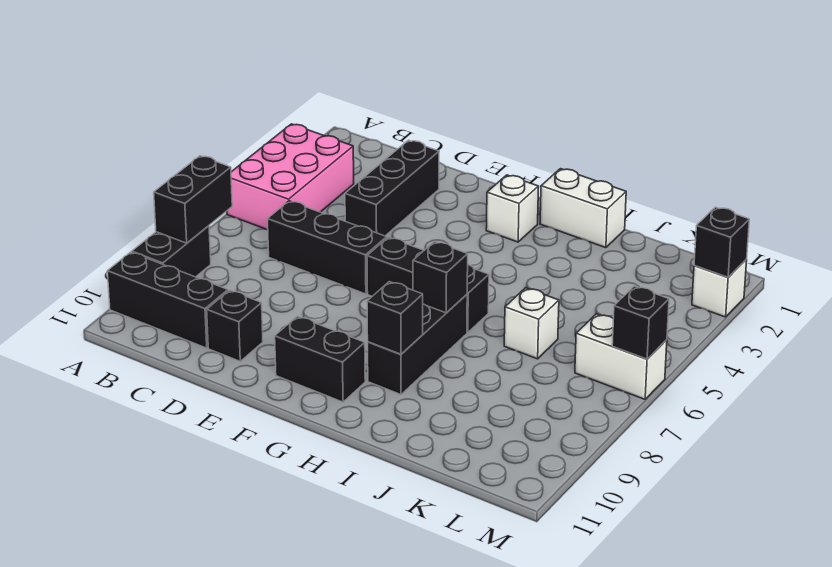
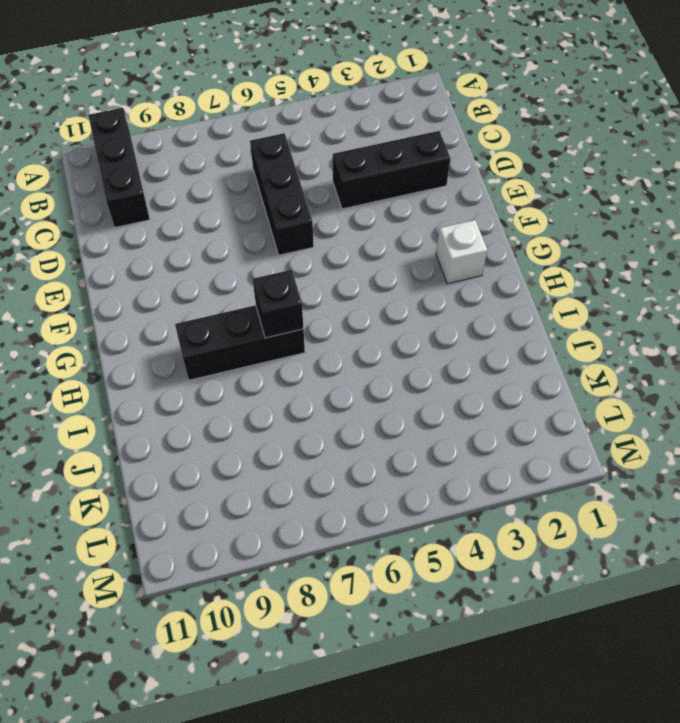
none -> pink brick A3:B5 level 1
none -> black brick A8:A9 level 1
none -> black brick D10 level 1

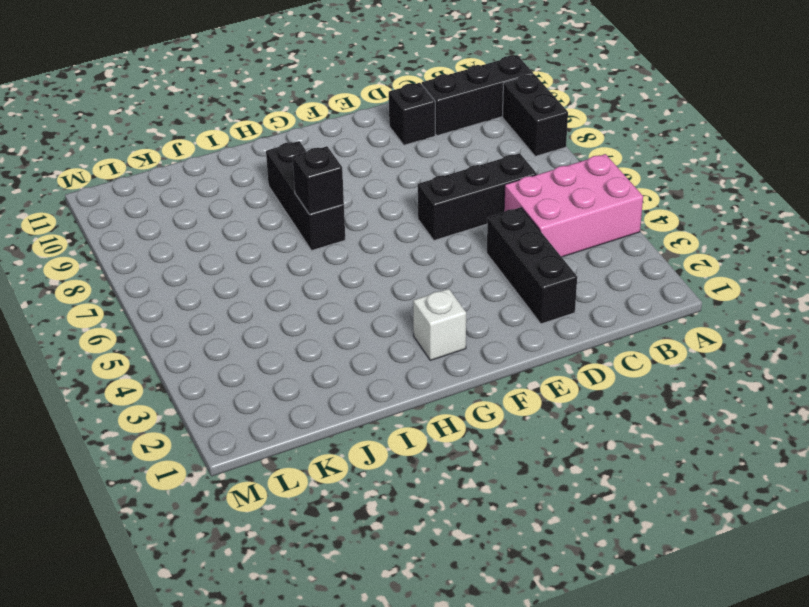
pink brick A4:C5 level 1 -> pink brick A3:B5 level 1
none -> black brick F6:H6 level 1
none -> black brick F10:G10 level 1
none -> white brick H1:I1 level 1

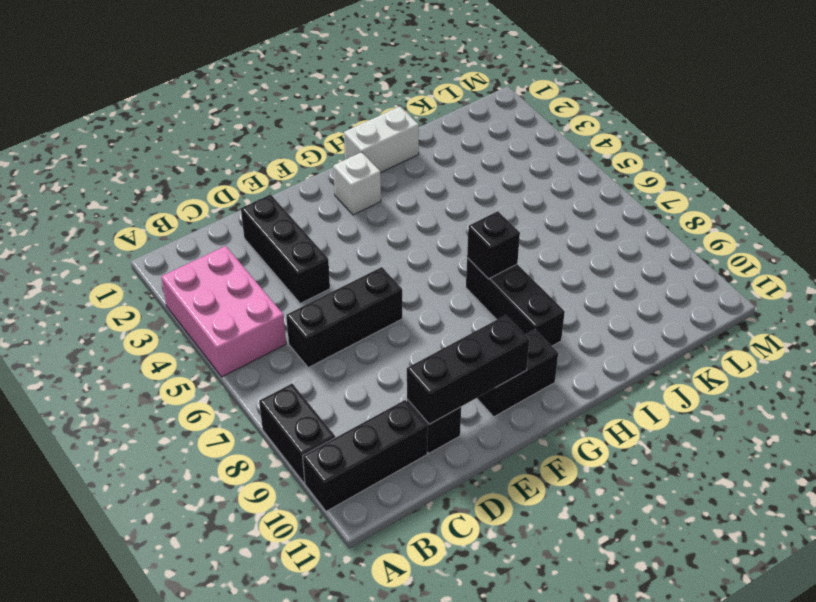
black brick D10:F10 level 2 -> black brick F6:H6 level 1
none -> white brick J6 level 1
none -> white brick L6:M6 level 1
none -> white brick M2 level 1

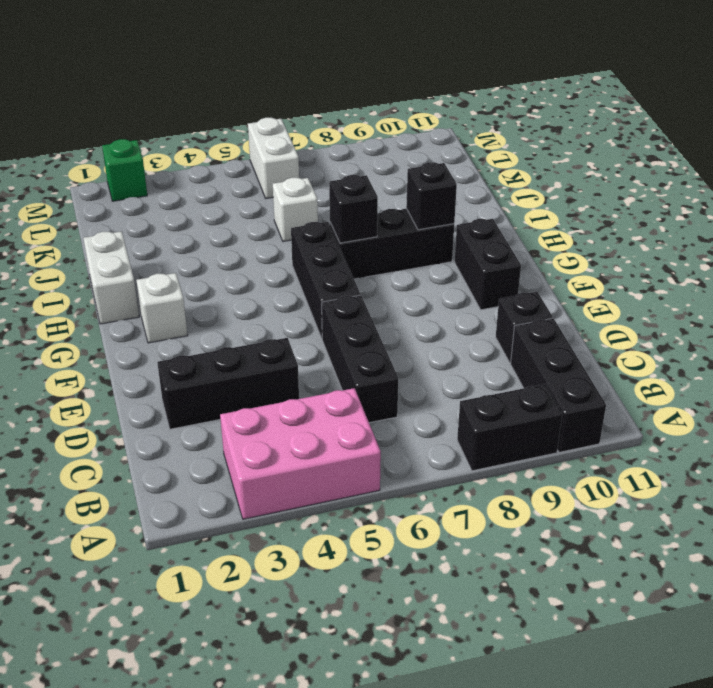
green brick M2 level 1 -> white brick M2 level 1
none -> black brick A7:A8 level 2
none -> black brick M2 level 2
none -> black brick M6 level 2

